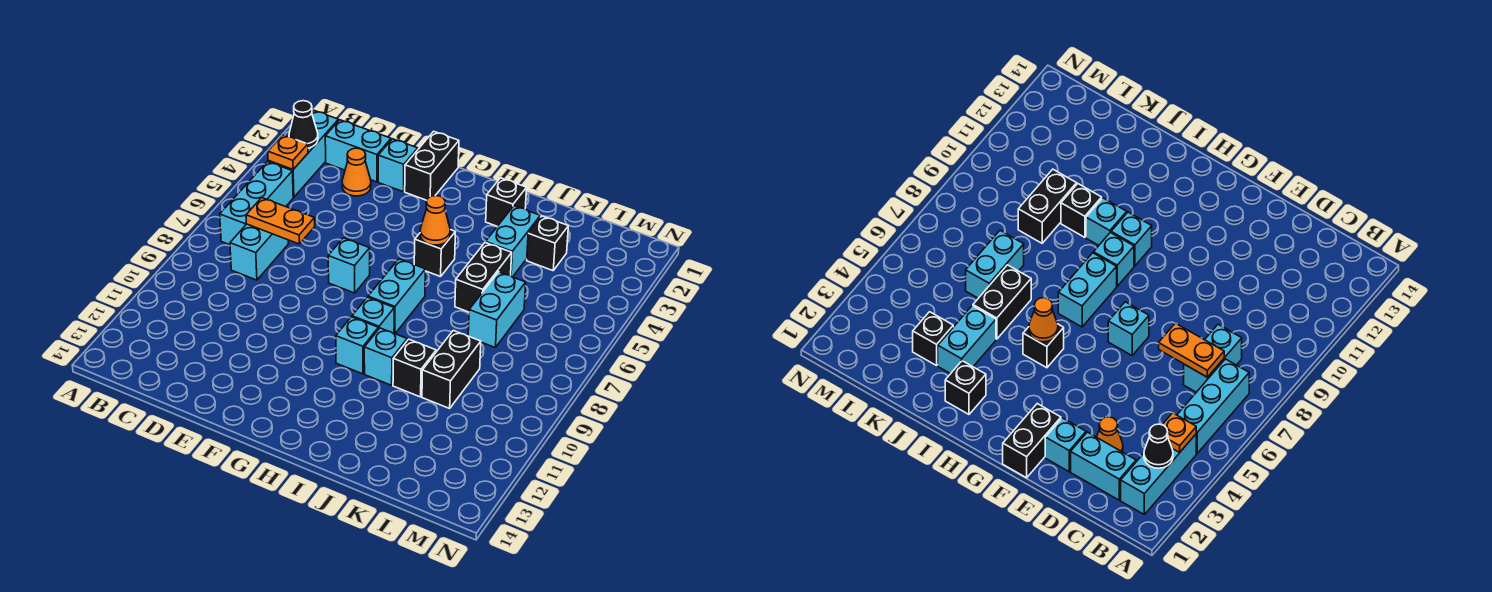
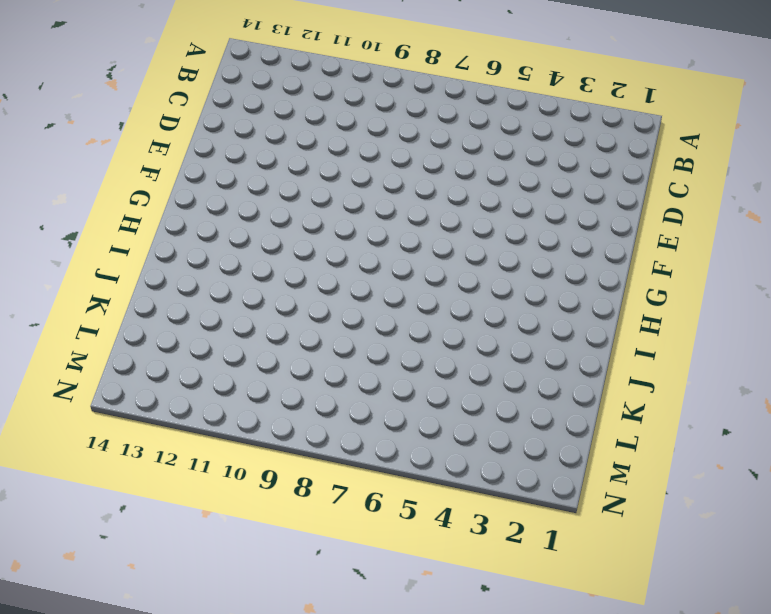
none -> cyan brick B2:B4 level 1
none -> cyan brick B5:B7 level 1
none -> cyan brick C2:D2 level 1

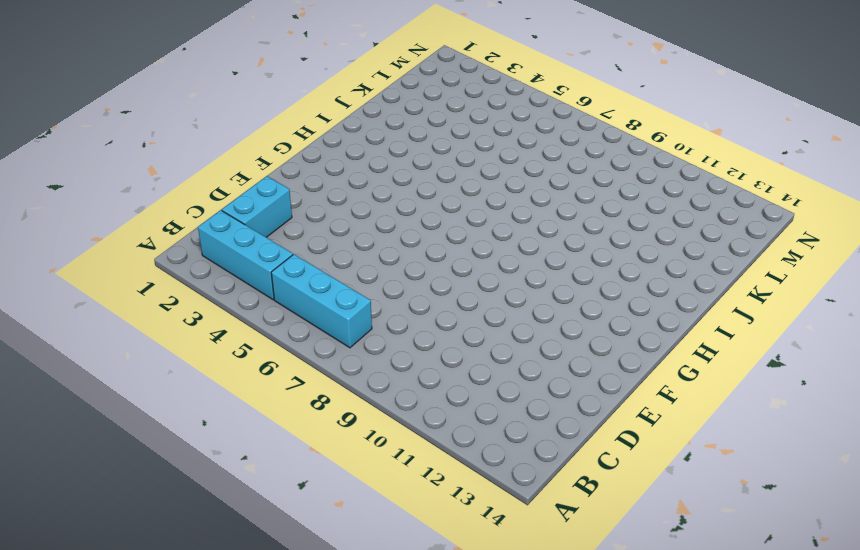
none -> cyan brick C7:C8 level 1
none -> orange cone D3 level 1
none -> cyan brick E2 level 1

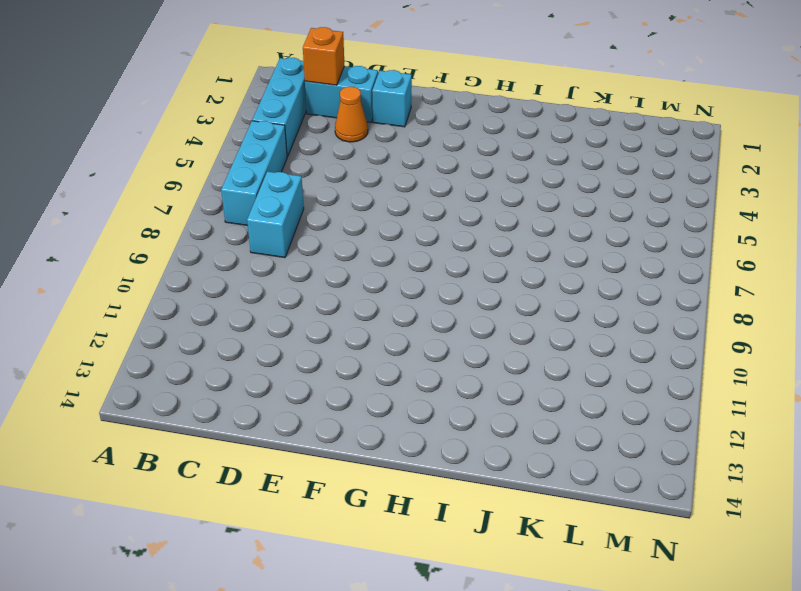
orange brick C2 level 2 -> none
none -> black brick F1:F2 level 1
none -> cyan brick F7 level 1
none -> black brick H5 level 1

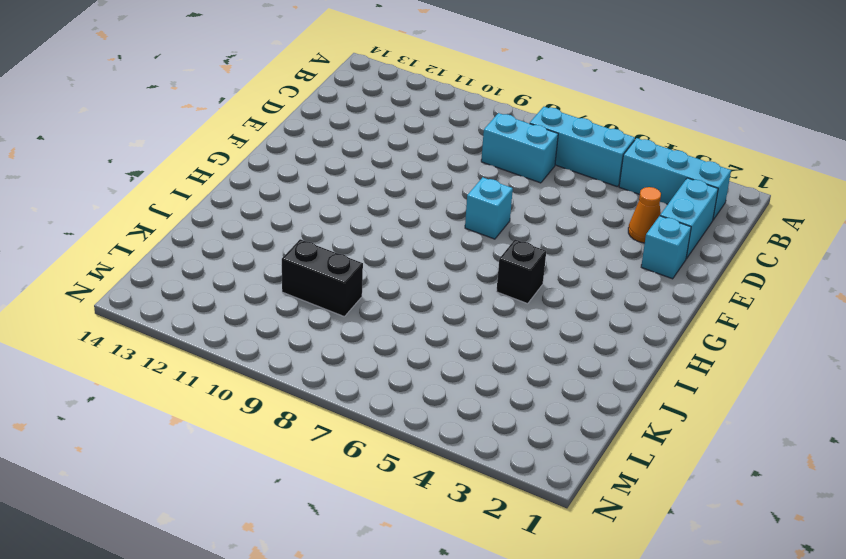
none -> black brick F1:F2 level 1
none -> cyan brick H7:H8 level 1
none -> cyan brick H9 level 1

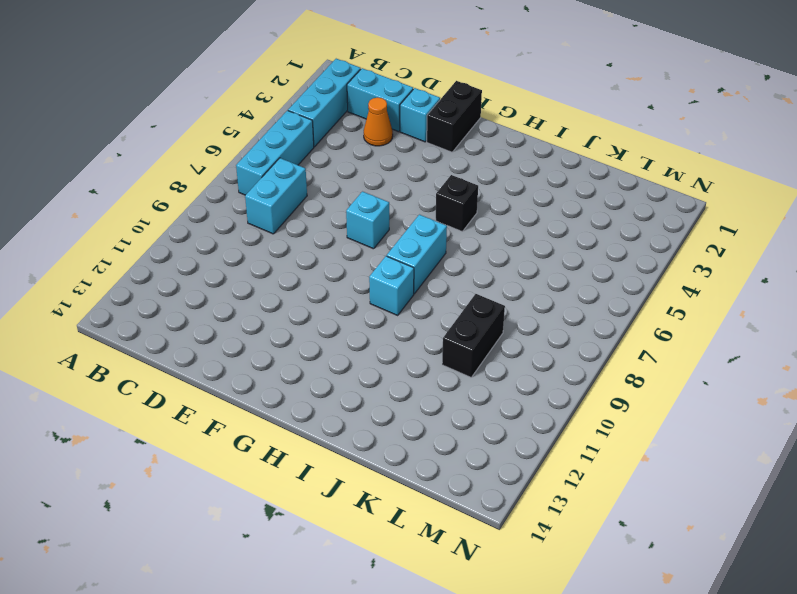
none -> cyan brick H10 level 1
none -> black brick I2 level 1
none -> cyan brick I10 level 1

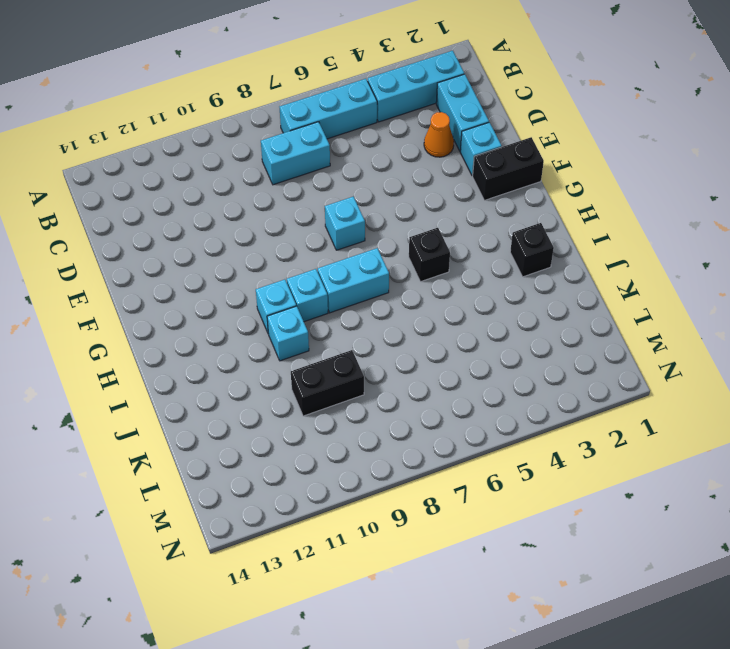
none -> cyan brick J3:J4 level 1
none -> black brick J5:J6 level 1
none -> black brick J10 level 1

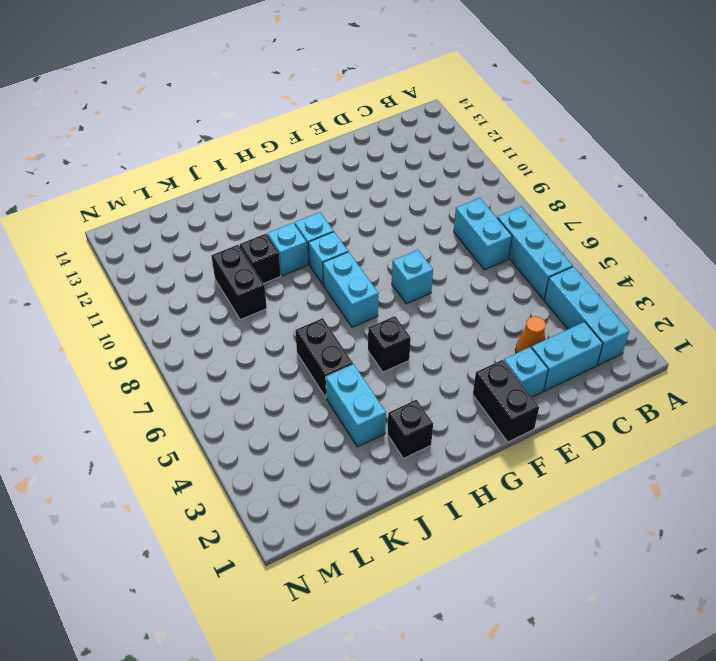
none -> black brick K3 level 1
none -> cyan brick K6:K7 level 1
none -> black cone B3 level 2

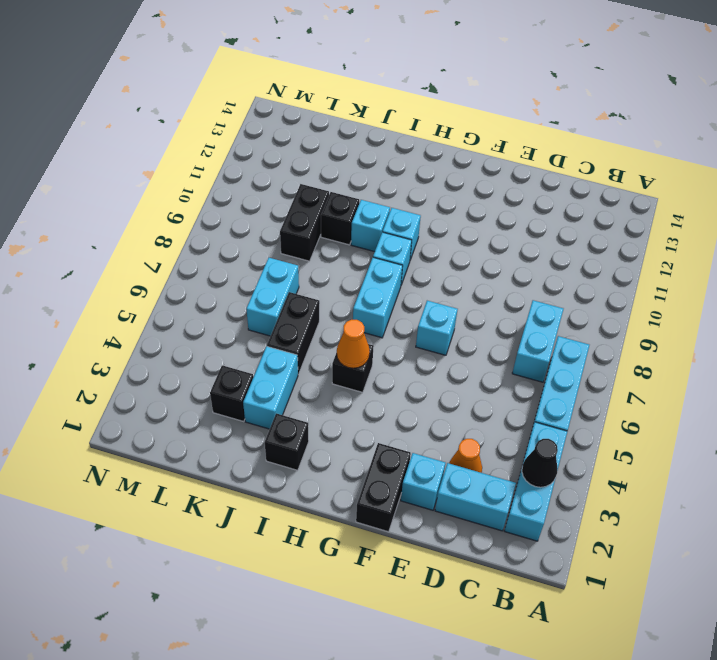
none -> orange plate B4 level 2
none -> orange plate C7:D7 level 2

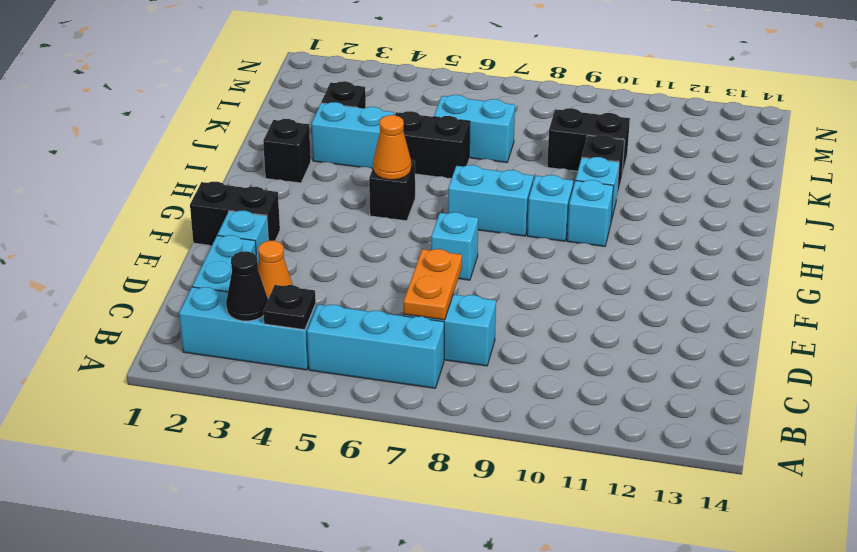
black plate B4 level 2 -> orange plate B4 level 2

